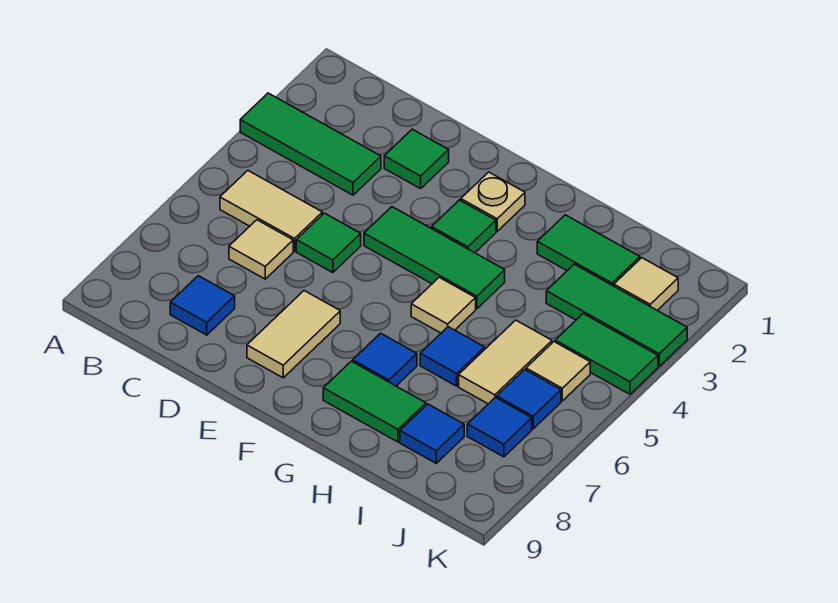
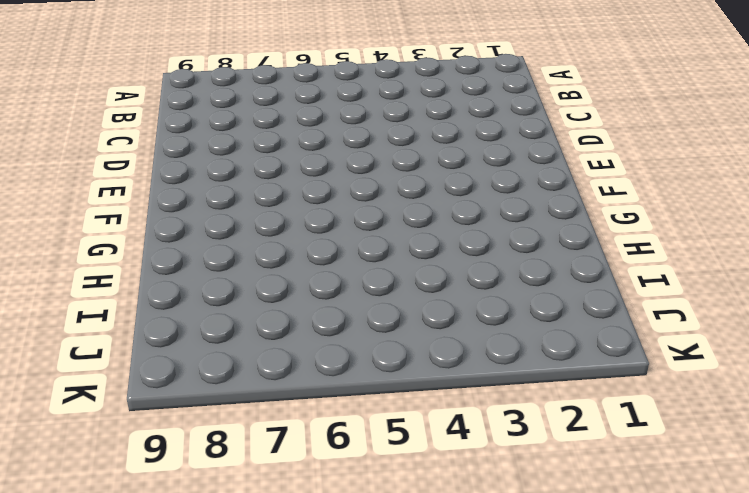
none -> green tile A3:C3 level 1
none -> tan tile B5:C5 level 1
none -> tan tile C6 level 1

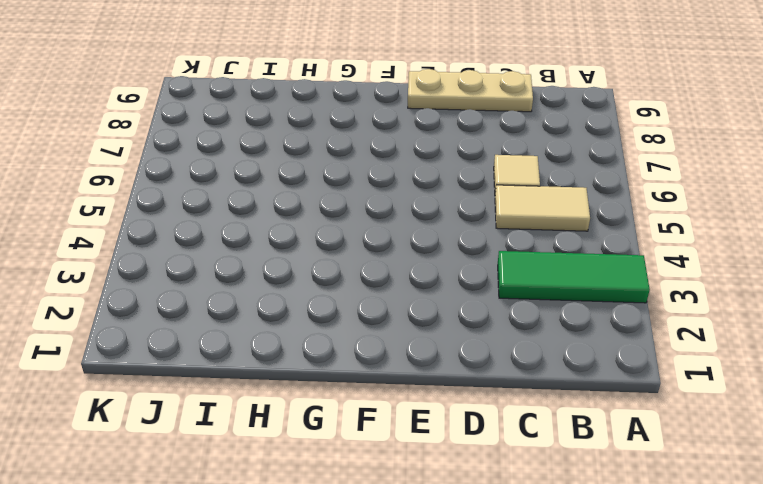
tan plate C9:E9 level 1 -> none
none -> blue tile C8 level 1
none -> green tile D2 level 1
none -> green tile D5 level 1

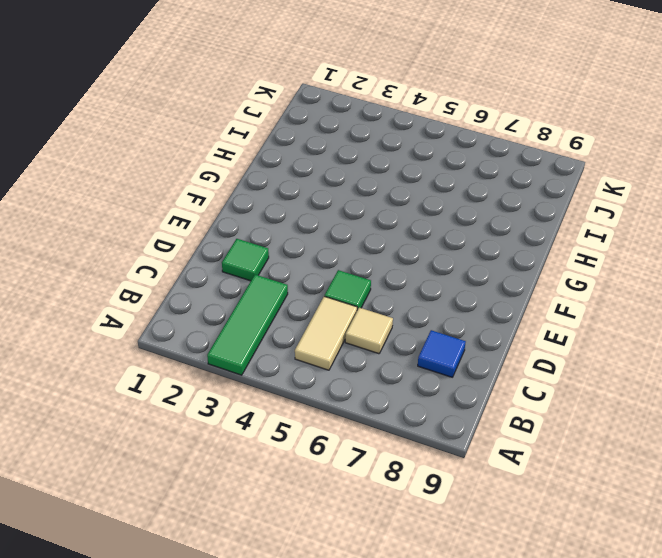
none -> green tile E4:G4 level 1
none -> tan tile E7:E8 level 1
none -> tan plate F2 level 1

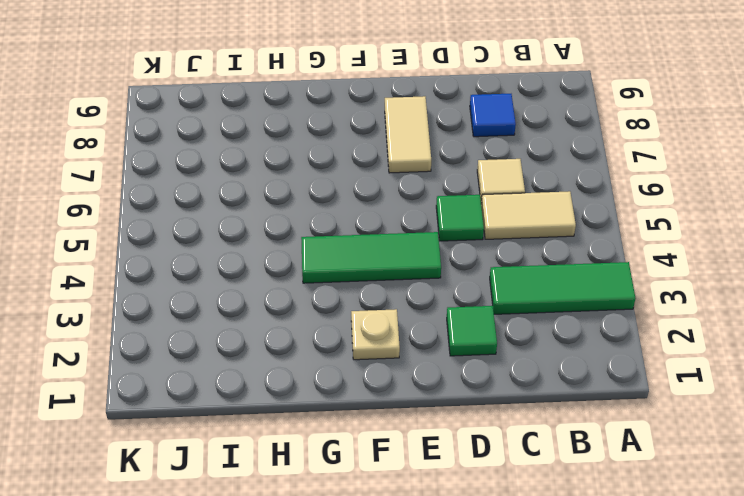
none -> green tile F3 level 1
none -> tan tile G5 level 1
none -> blue tile G7 level 1

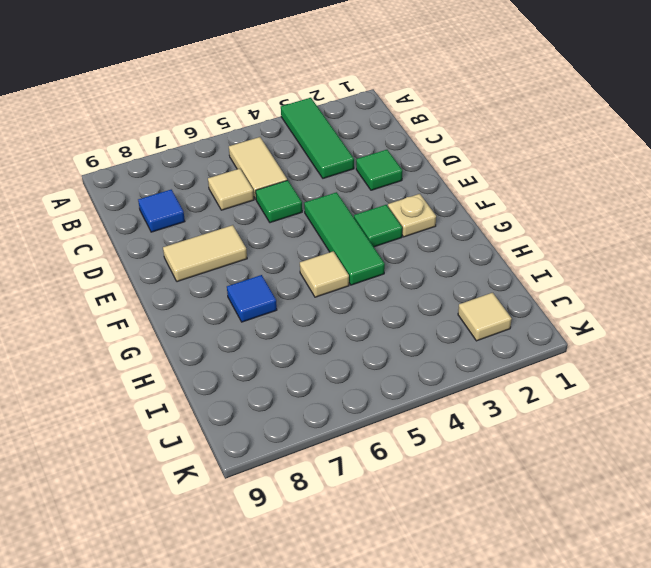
none -> green tile G8:H8 level 1
none -> green tile H2:I2 level 1
none -> blue tile H6 level 1

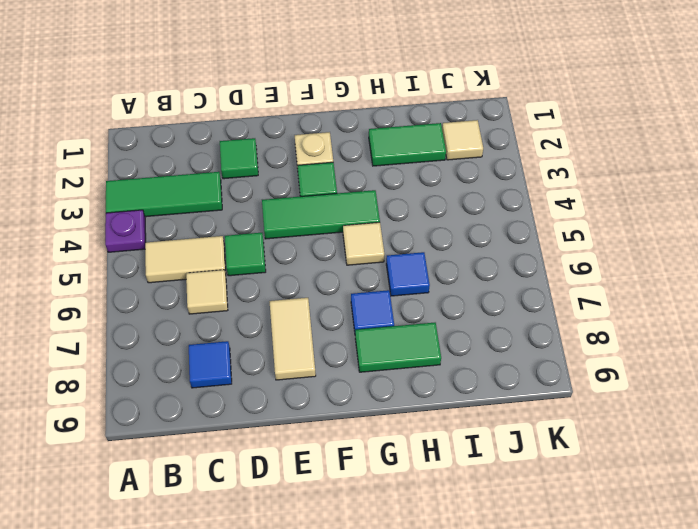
purple plate A4 level 1 -> none
none -> green tile I3:K3 level 1
none -> tan tile I5:I6 level 1
none -> blue tile I8 level 1

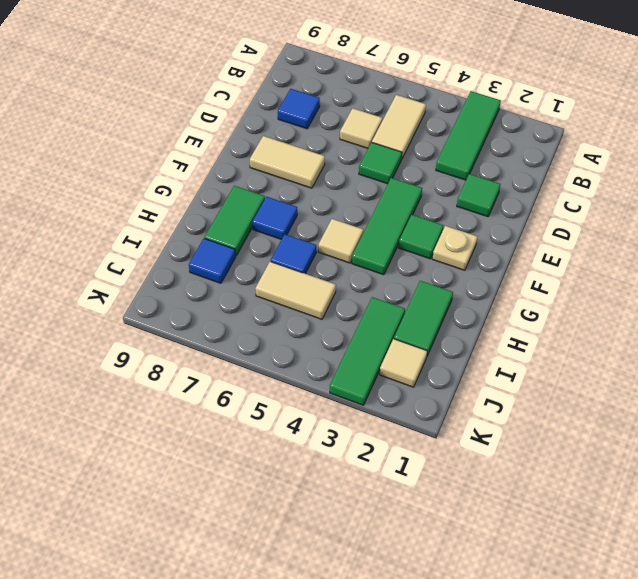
none -> green tile J4:K4 level 1
none -> tan tile J5 level 1
none -> blue tile J6 level 1

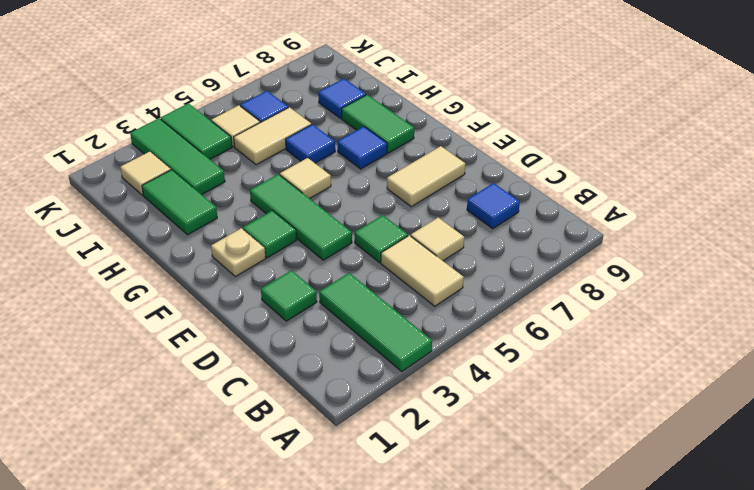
none -> blue tile J7 level 1

